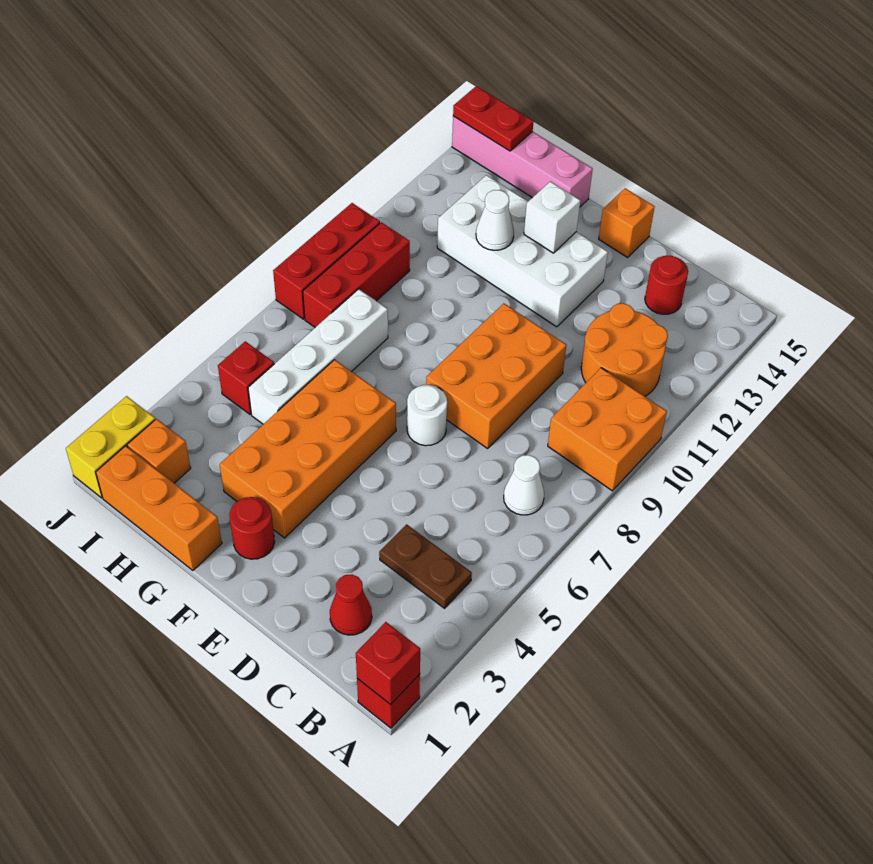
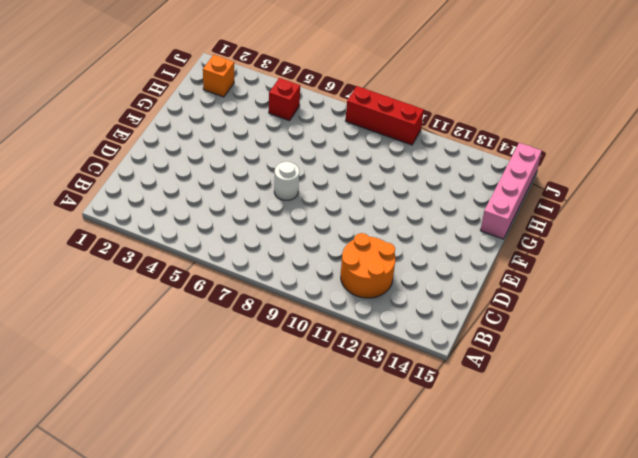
none -> red brick A1 level 1
none -> orange brick A9:B10 level 1
none -> brown plate B4:C4 level 1

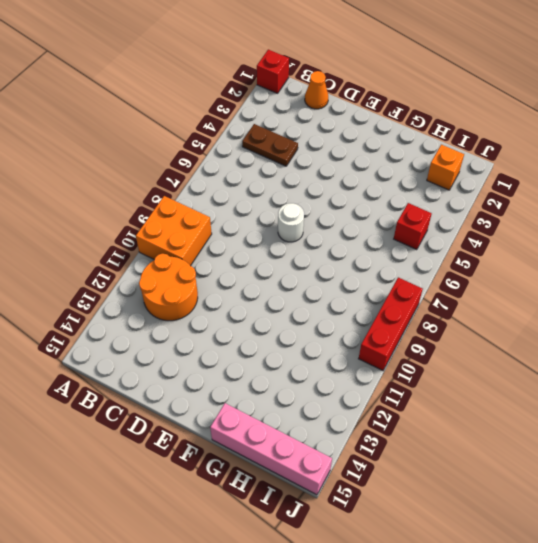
orange cone C1 level 1 -> none
none -> white cone B7 level 1
none -> red cone C2 level 1
none -> red round brick C14 level 1

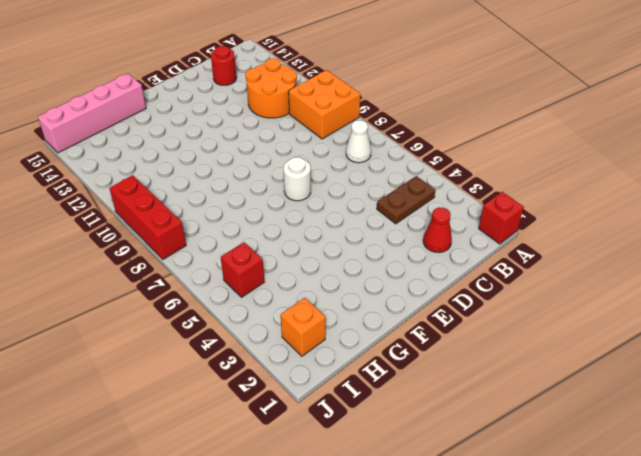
none -> orange brick D8:E10 level 1
none -> white brick E12:H13 level 1
none -> orange brick E15 level 1

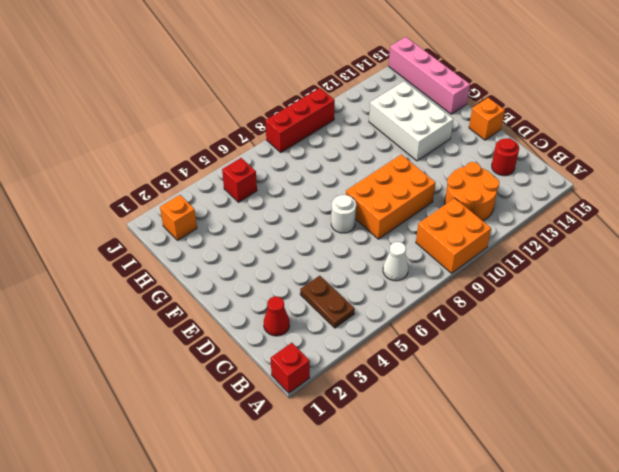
white brick F12:H13 level 1 -> white brick E12:H13 level 1
none -> red round brick F2 level 1
none -> orange brick F3:G6 level 1
none -> orange brick G1:I1 level 1

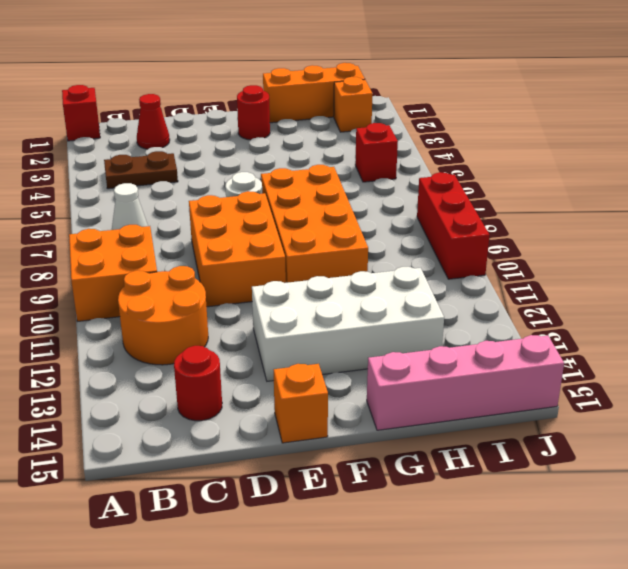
orange brick F7:G10 level 1 -> orange brick F3:G6 level 1
none -> white brick H5:H8 level 1
none -> red brick I8:I10 level 1
none -> yellow brick J1:J2 level 1

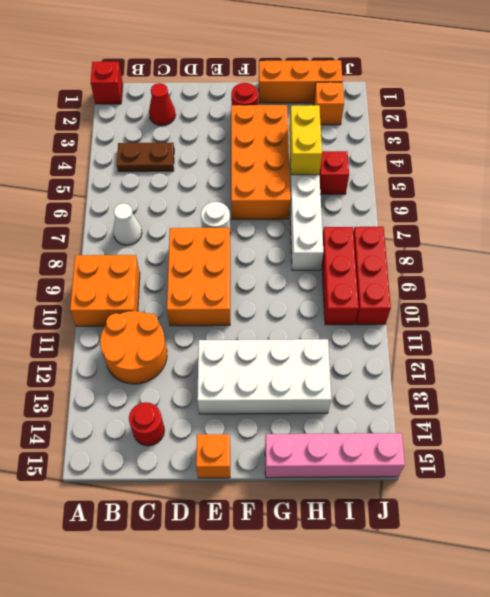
yellow brick H4:H5 level 2 -> yellow brick J1:J2 level 1
none -> red brick A1 level 2
none -> white brick F13 level 2
none -> white cone G12 level 2

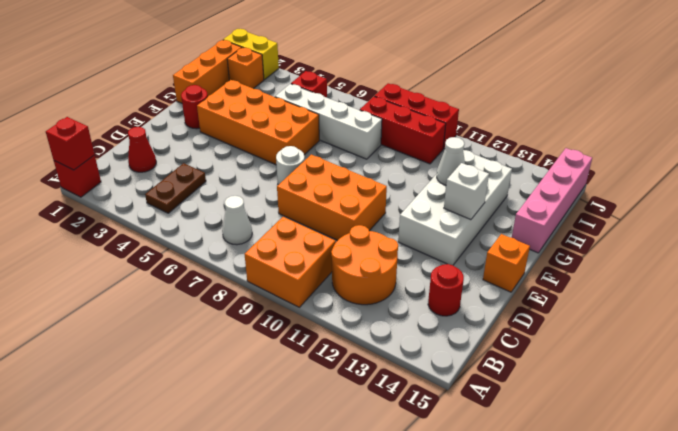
none -> red plate I15:J15 level 2

